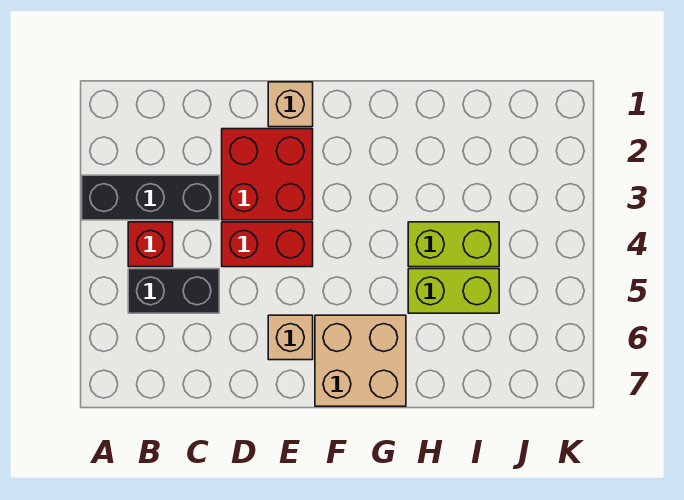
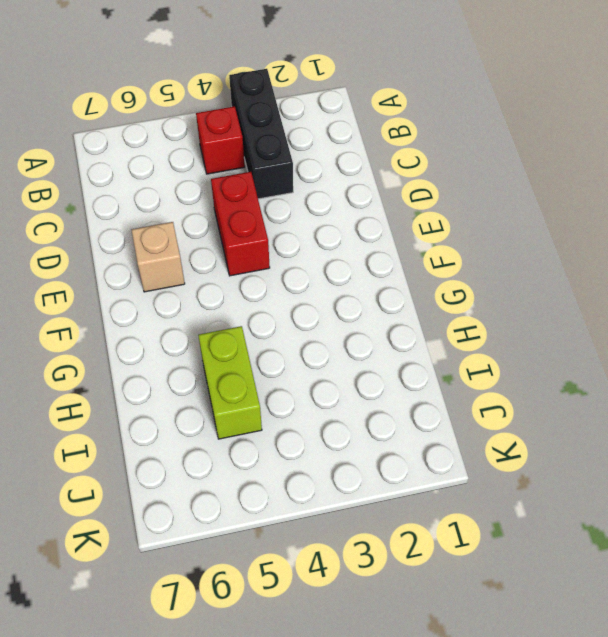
none -> black brick B5:C5 level 1
none -> red brick D2:E3 level 1

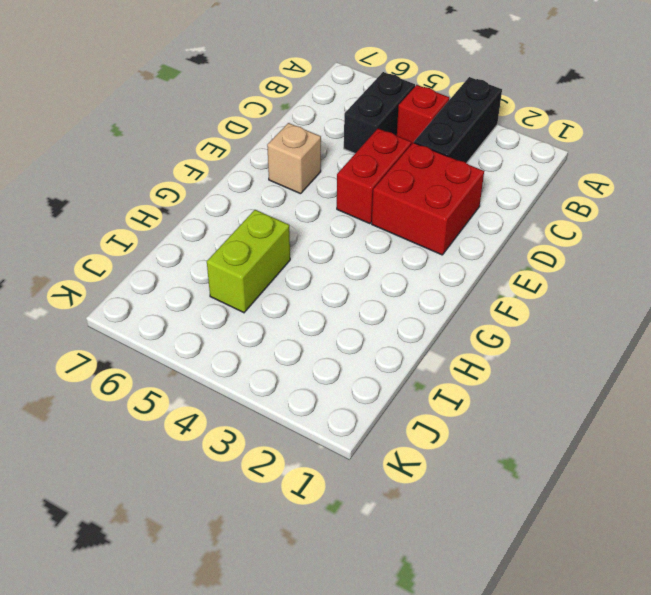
none -> tan brick E1 level 1
none -> tan brick F6:G7 level 1

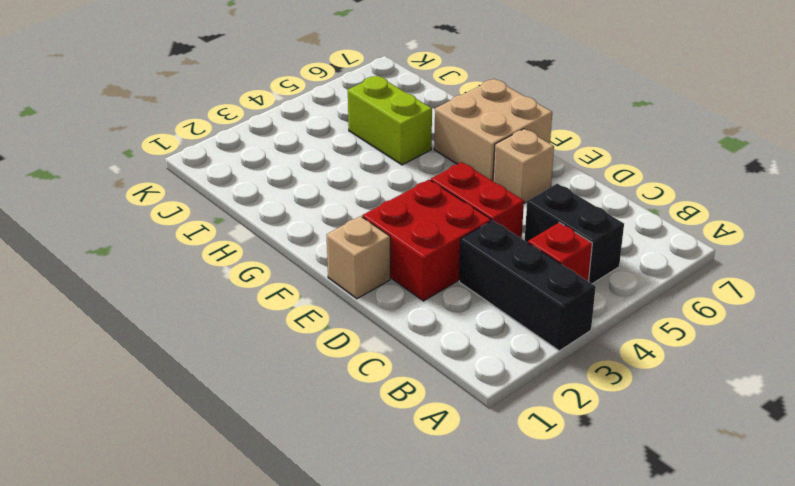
none -> lime brick H4:I4 level 1

